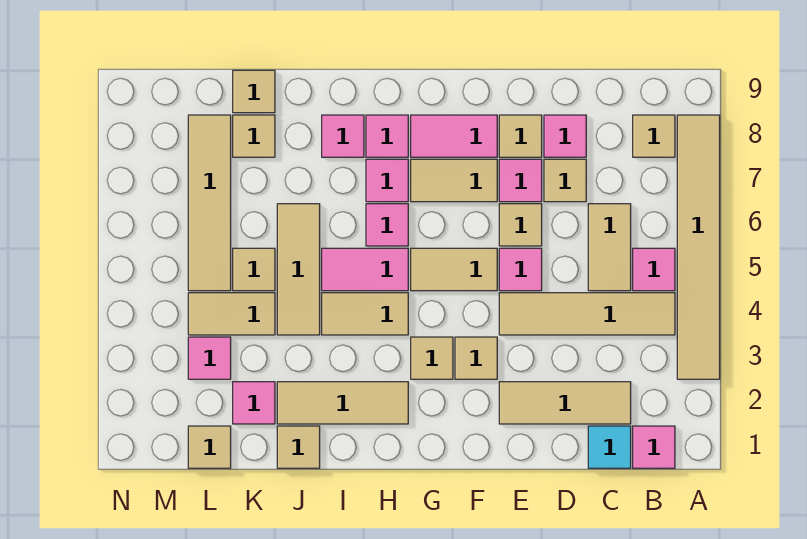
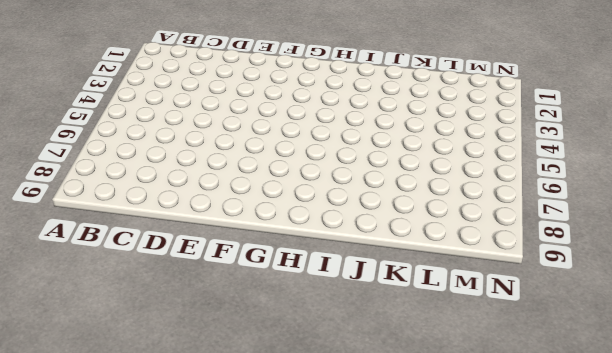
none -> tan tile A3:A8 level 1
none -> pink tile B1 level 1
none -> tan tile B4:E4 level 1
none -> pink tile B5 level 1

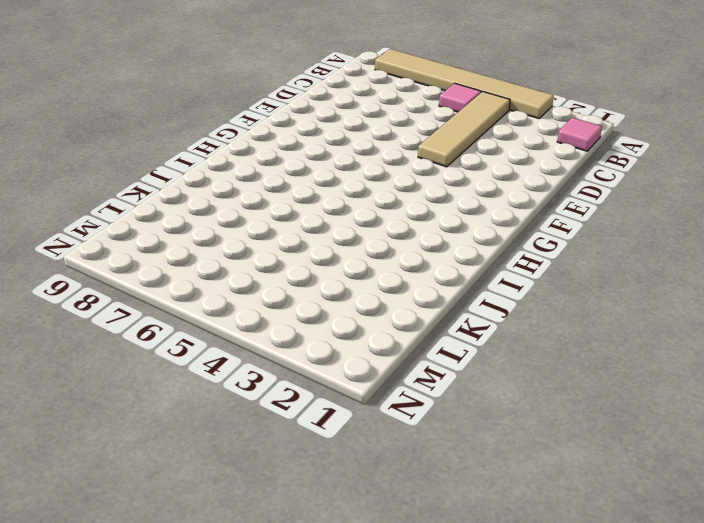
none -> tan tile B8 level 1
none -> cyan tile C1 level 1
none -> tan tile C2:E2 level 1
none -> tan tile C5:C6 level 1

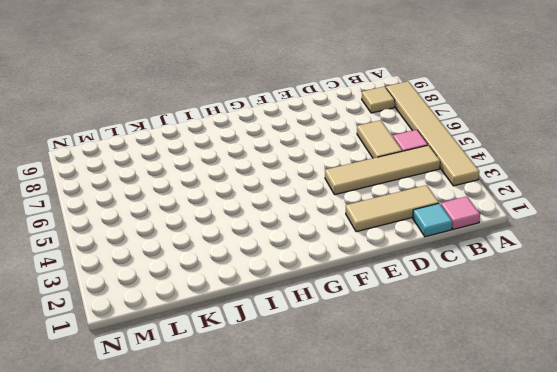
none -> tan tile D7 level 1
none -> pink tile D8 level 1
none -> pink tile E5 level 1
none -> tan tile E6 level 1

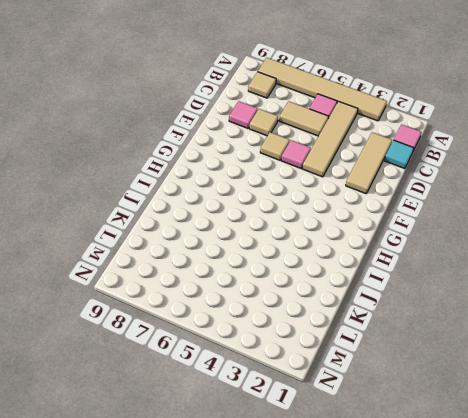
none -> pink tile E7 level 1
none -> tan tile E8 level 1
none -> tan tile F3 level 1
none -> tan tile F5:G5 level 1

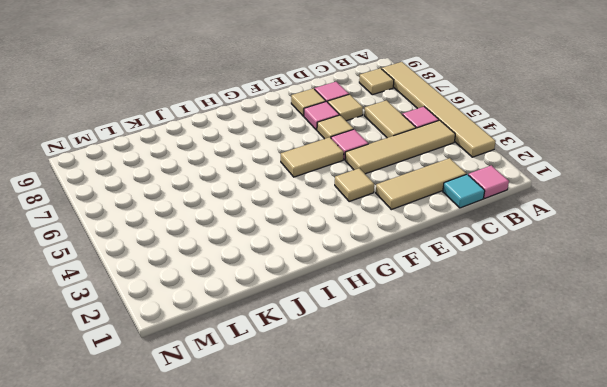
none -> tan tile F7:G7 level 1
none -> pink tile F8:G8 level 1
none -> tan tile G3 level 1
none -> tan tile H2:J2 level 1

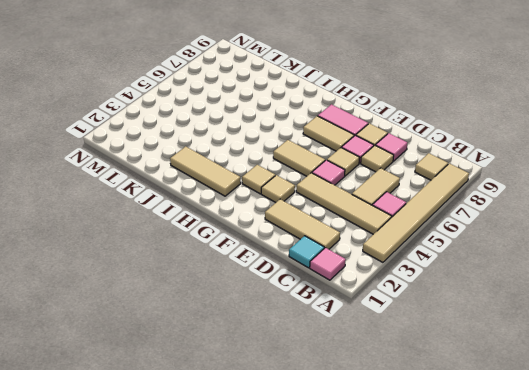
none -> tan tile H4:I4 level 1
none -> pink tile H5:I5 level 1
none -> pink tile H6 level 1
none -> pink tile H7 level 1

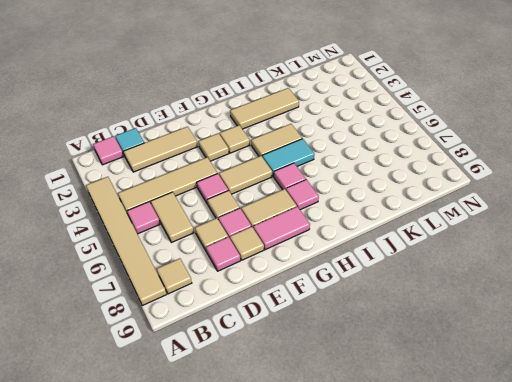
cyan tile H5:I5 level 1 -> pink tile H5:I5 level 1
none -> pink tile H8 level 1
none -> pink tile I8 level 1
none -> tan tile J1 level 1
none -> tan tile J4:J6 level 1

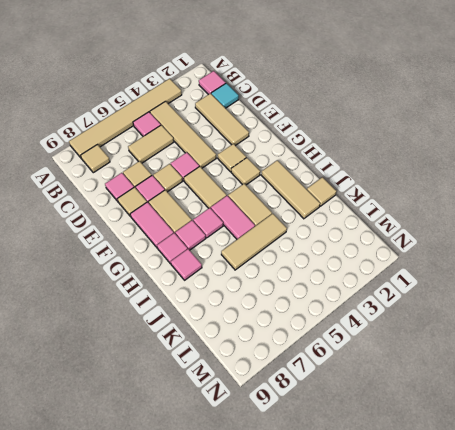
none -> pink tile K2 level 1
none -> tan tile K4:L4 level 1
none -> tan tile K5 level 1
none -> tan tile K8 level 1

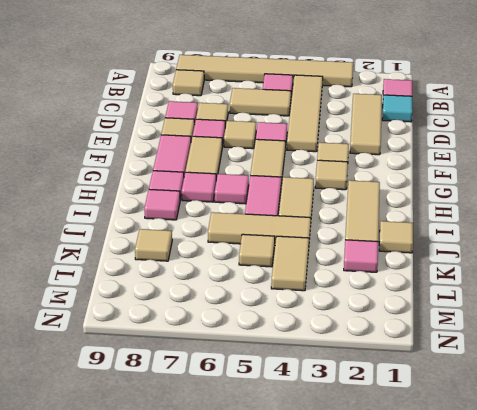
none -> tan tile K9 level 1
none -> tan tile L1 level 1
none -> pink tile L3 level 1
none -> tan tile L5:L8 level 1

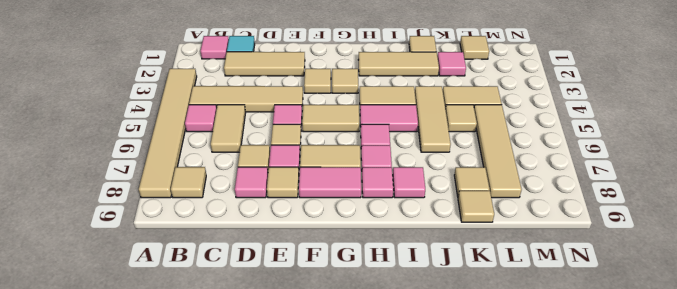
none -> pink tile L3 level 1

